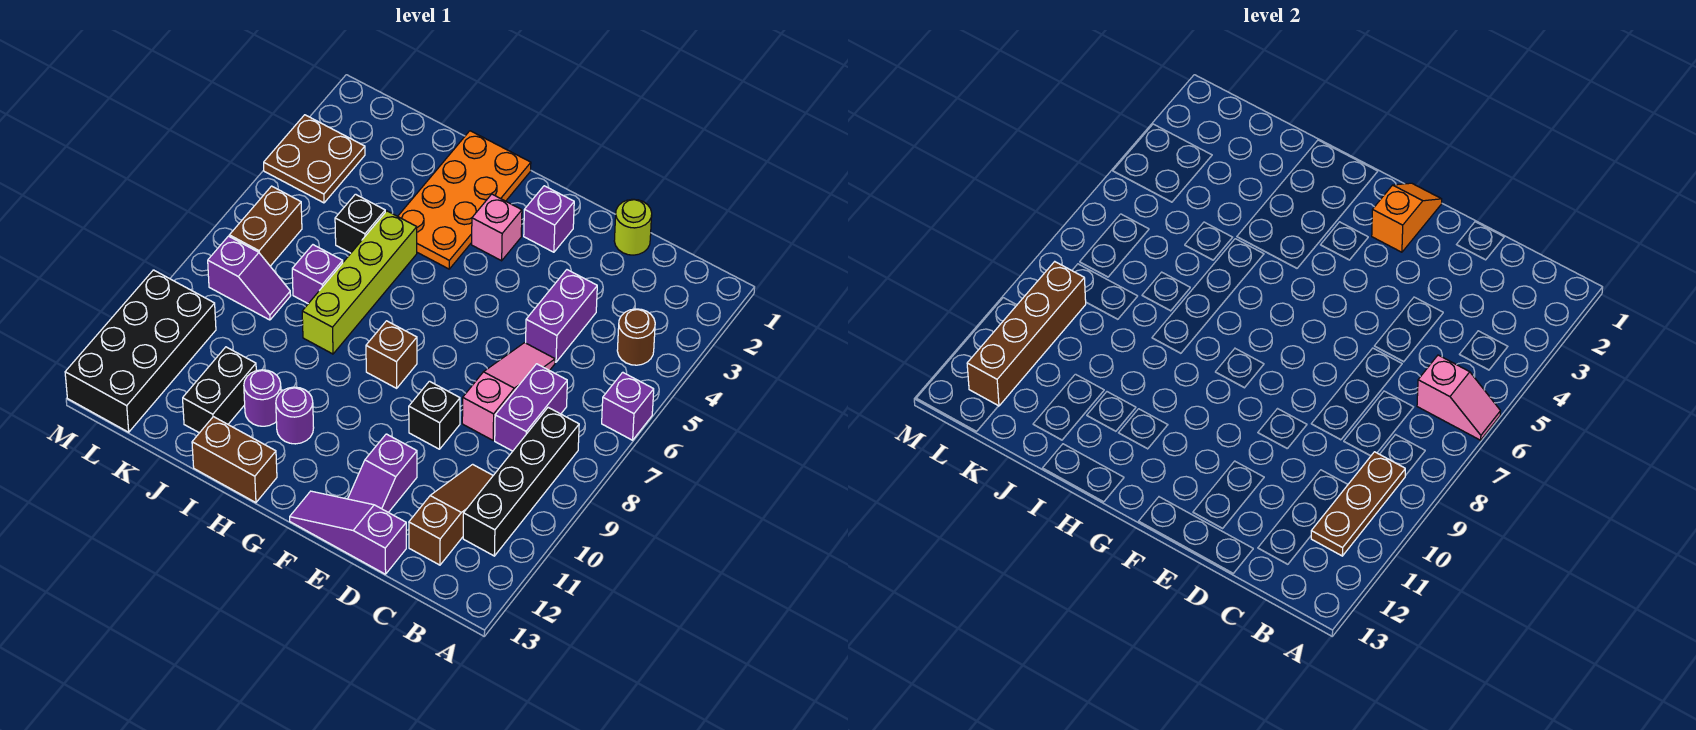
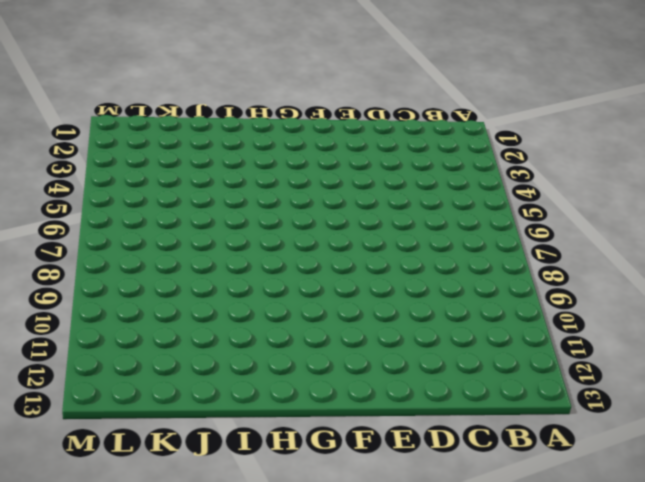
none -> purple brick A6 level 1
none -> brown round brick B4 level 1
none -> black brick B8:B11 level 1
none -> purple brick C7:C8 level 1

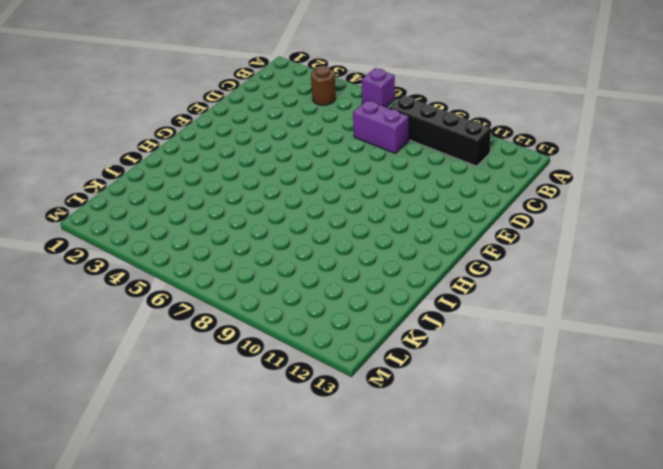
none -> brown slope C10:C12 level 1 top 12
none -> lime round brick D1 level 1
none -> purple brick D4:D5 level 1
none -> pink slope D6:D8 level 1 top 8

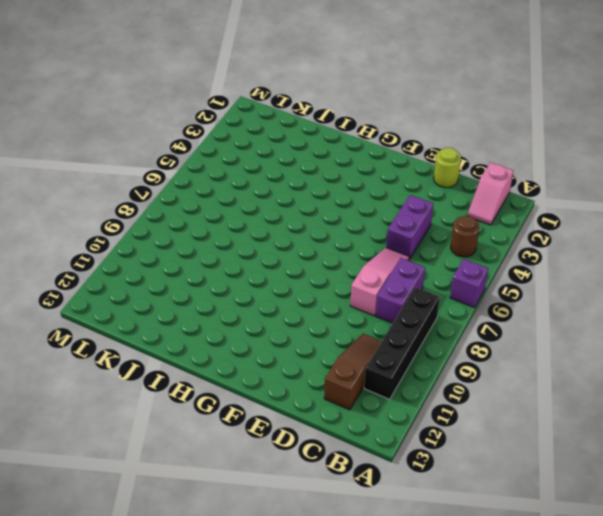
pink slope B1:B2 level 1 top 1 -> pink slope A6:B6 level 2 top B
none -> purple slope D13:F13 level 1 top D
none -> black brick E9 level 1
none -> purple slope E11:E12 level 1 top 11
none -> purple brick F2 level 1

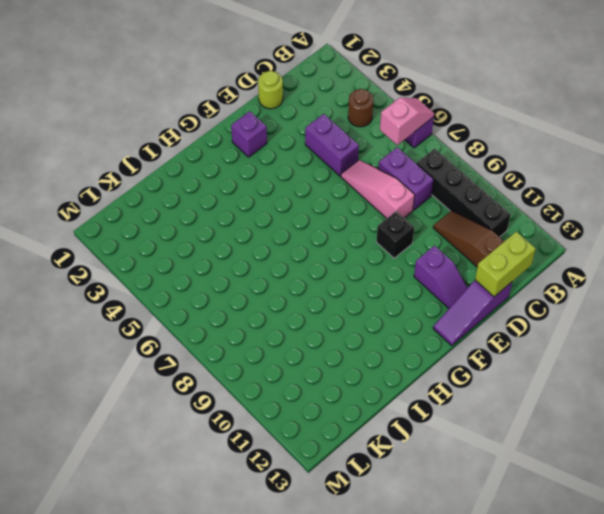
lime brick C13:D13 level 2 -> none
none -> pink brick G3 level 1
none -> brown brick G8 level 1
none -> orange plate H1:I4 level 1
none -> purple round brick H11 level 1

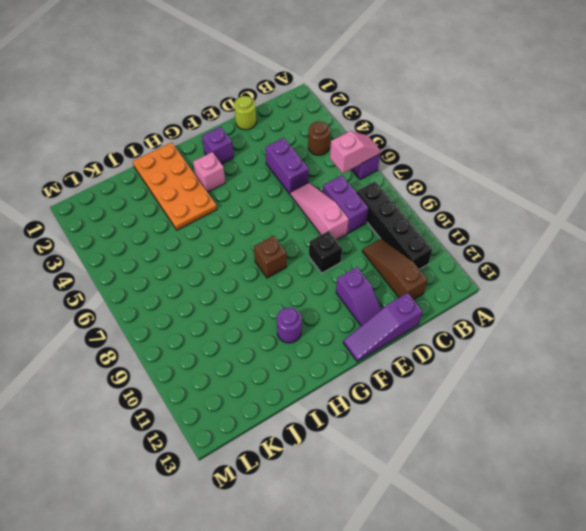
none -> brown brick H13:I13 level 1
none -> lime brick I5:I8 level 1
none -> purple round brick I11 level 1
none -> black brick J5 level 1

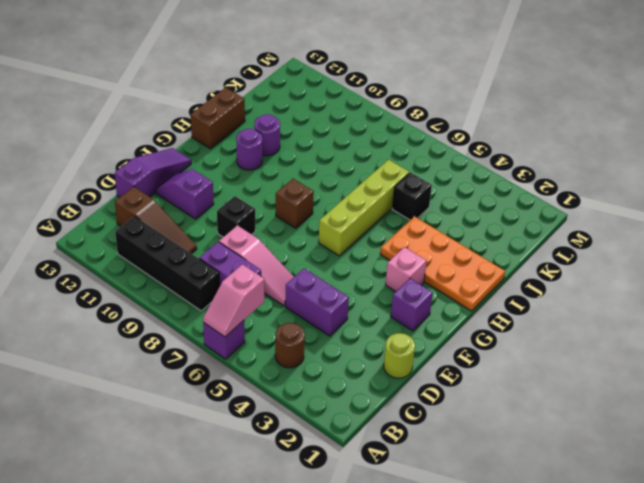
lime brick G6:J6 level 1 -> lime brick I5:I8 level 1
none -> purple brick J7 level 1
none -> black brick J11:J12 level 1
none -> purple slope K8:L8 level 1 top L
none -> brown plate L3:M4 level 1

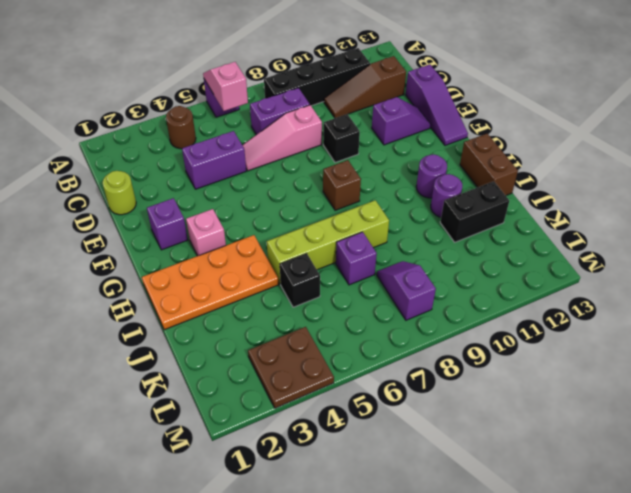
none -> brown brick L6:L7 level 1
none -> black brick L10:M13 level 1
none -> brown plate B9:B11 level 2
none -> orange slope F1:F2 level 2 top 2

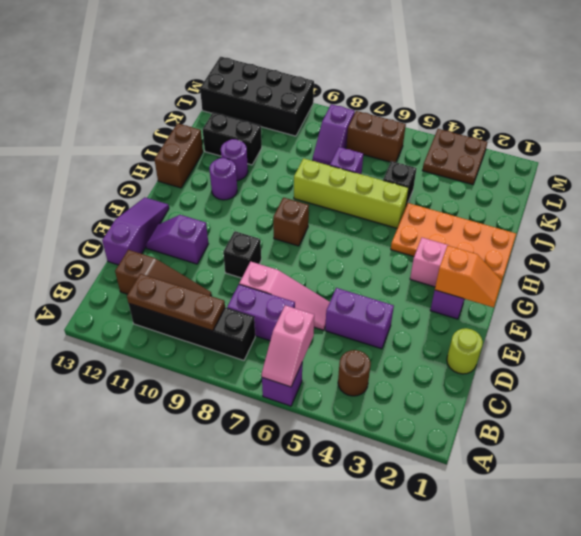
none -> brown brick L9:L12 level 2

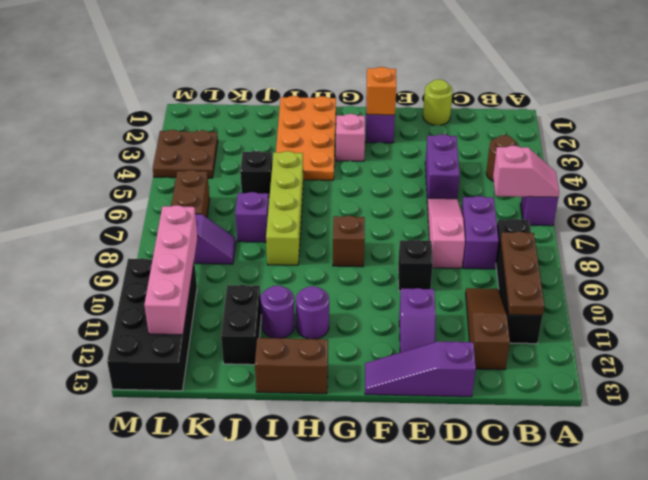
pink brick L9:L12 level 2 -> brown brick L9:L12 level 2

